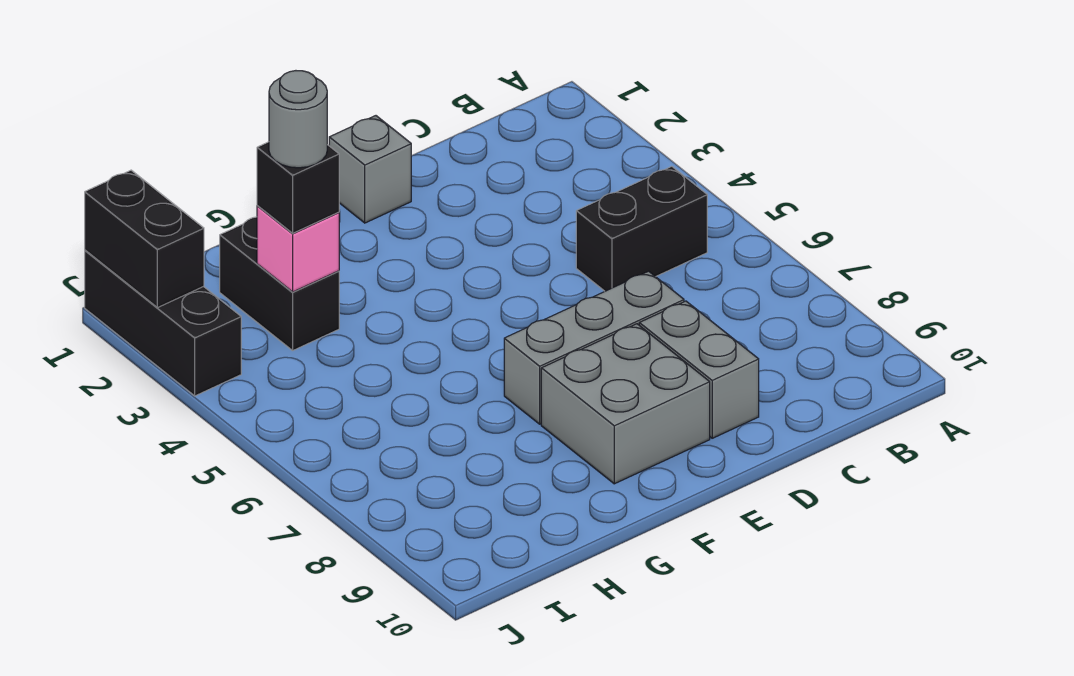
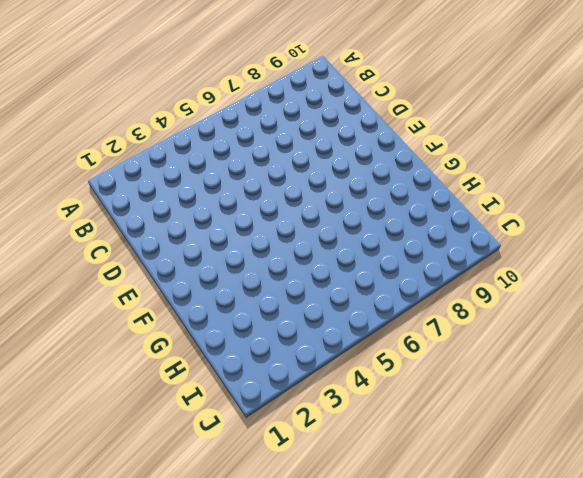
none -> black brick B5:C5 level 1
none -> grey brick D7:F7 level 1

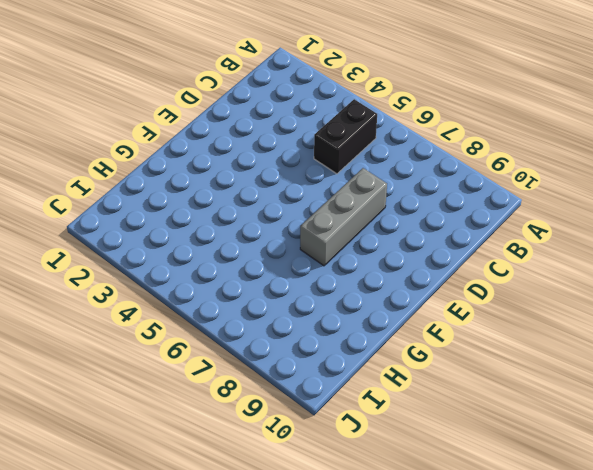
none -> grey brick D8:D9 level 1
none -> grey brick E1 level 1

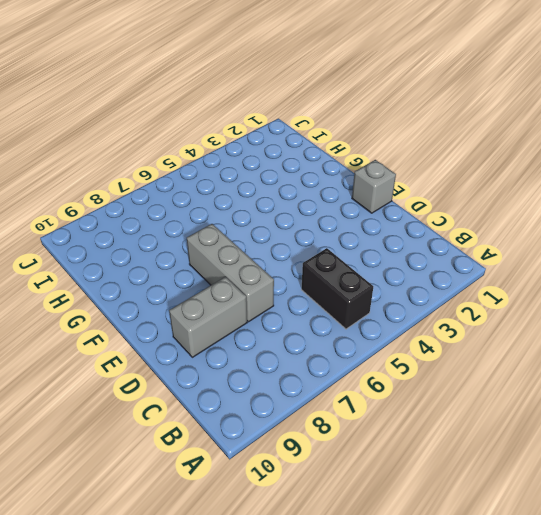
none -> grey brick E8:F9 level 1
none -> black brick H2:H3 level 1

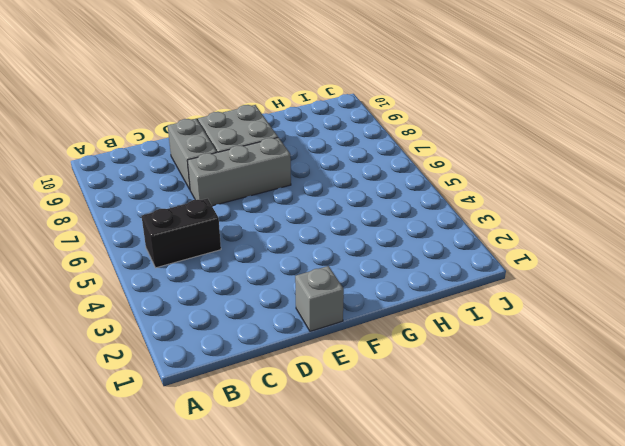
none -> black brick H2:H3 level 1
none -> black brick J1:J3 level 1

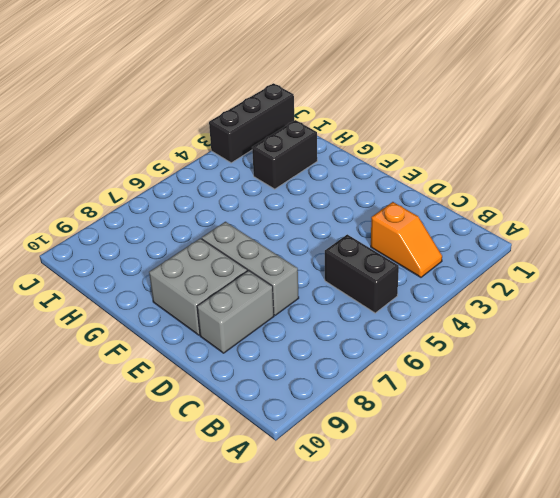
orange slope B3:C3 level 1 top C -> none
none -> grey brick E1 level 1
none -> pink brick H3 level 2

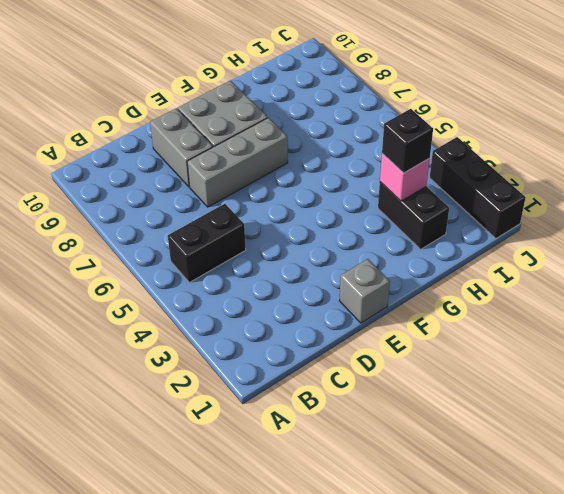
none -> black brick J1:J2 level 2
none -> grey round brick H3 level 4

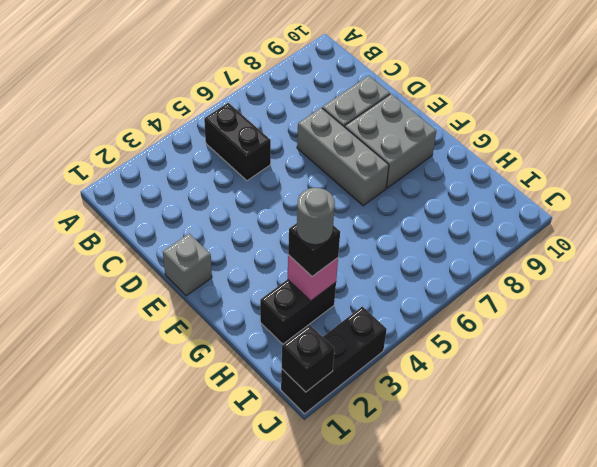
black brick J1 level 2 -> black brick J1:J2 level 2

